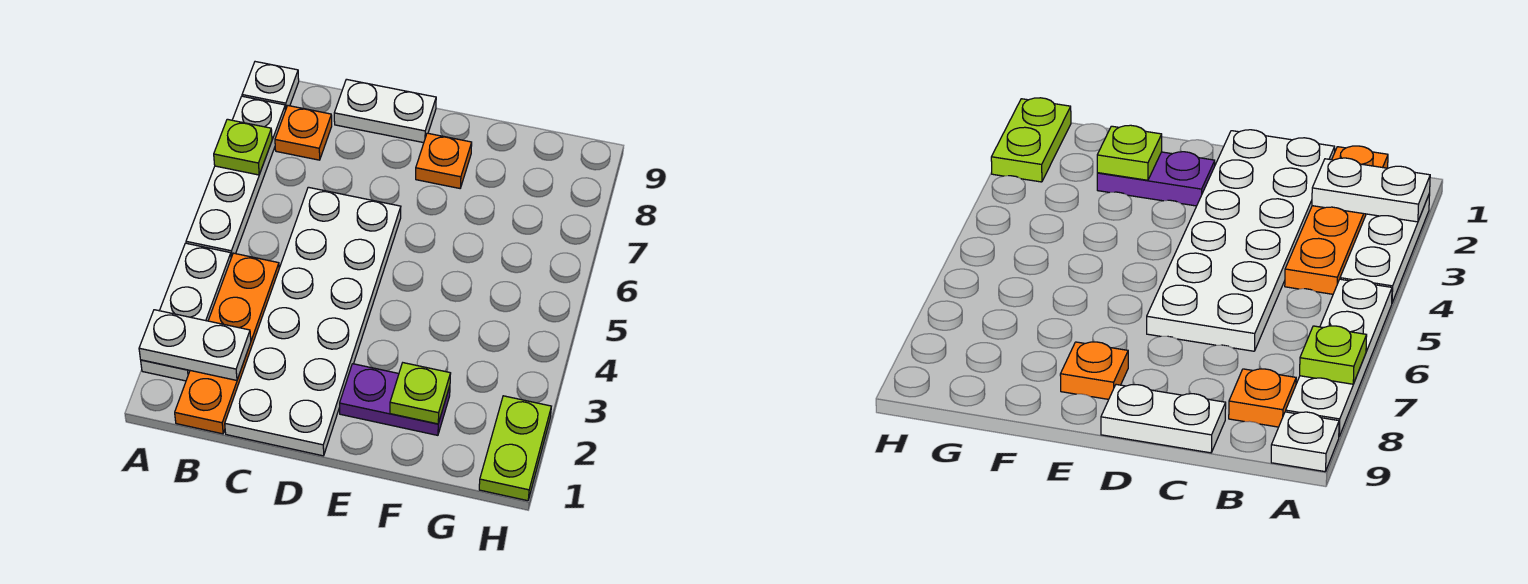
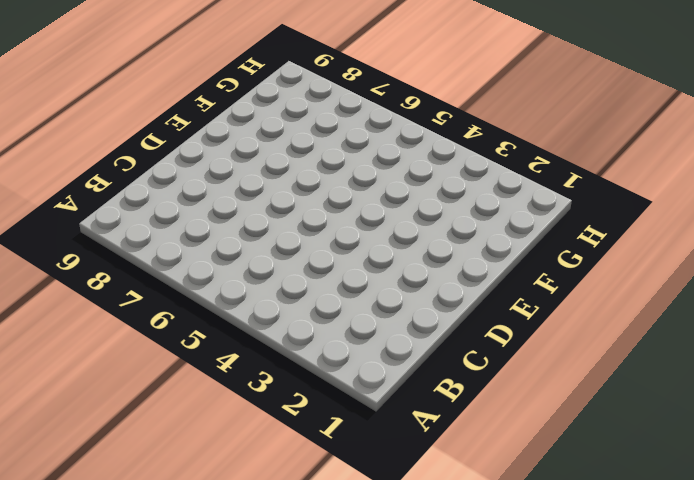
none -> white plate A2:A4 level 1
none -> white plate A5:A8 level 1
none -> white plate A9 level 1

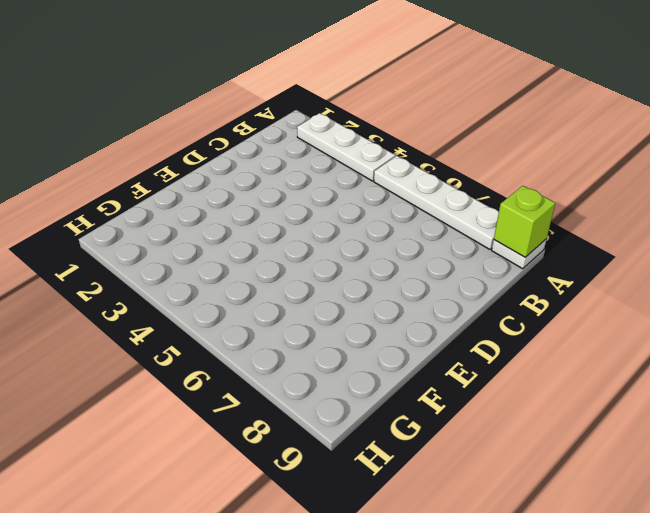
lime brick A9 level 2 -> none
none -> orange plate B1:B4 level 1
none -> orange plate B8 level 1
none -> white plate C1:D6 level 1

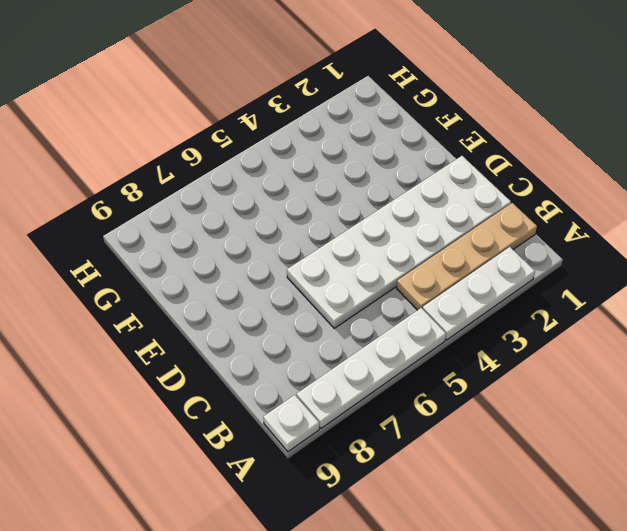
tan plate B1:B4 level 1 -> orange plate B1:B4 level 1
none -> orange plate B8 level 1
none -> white plate C9:D9 level 1
none -> purple plate E2:F2 level 1

